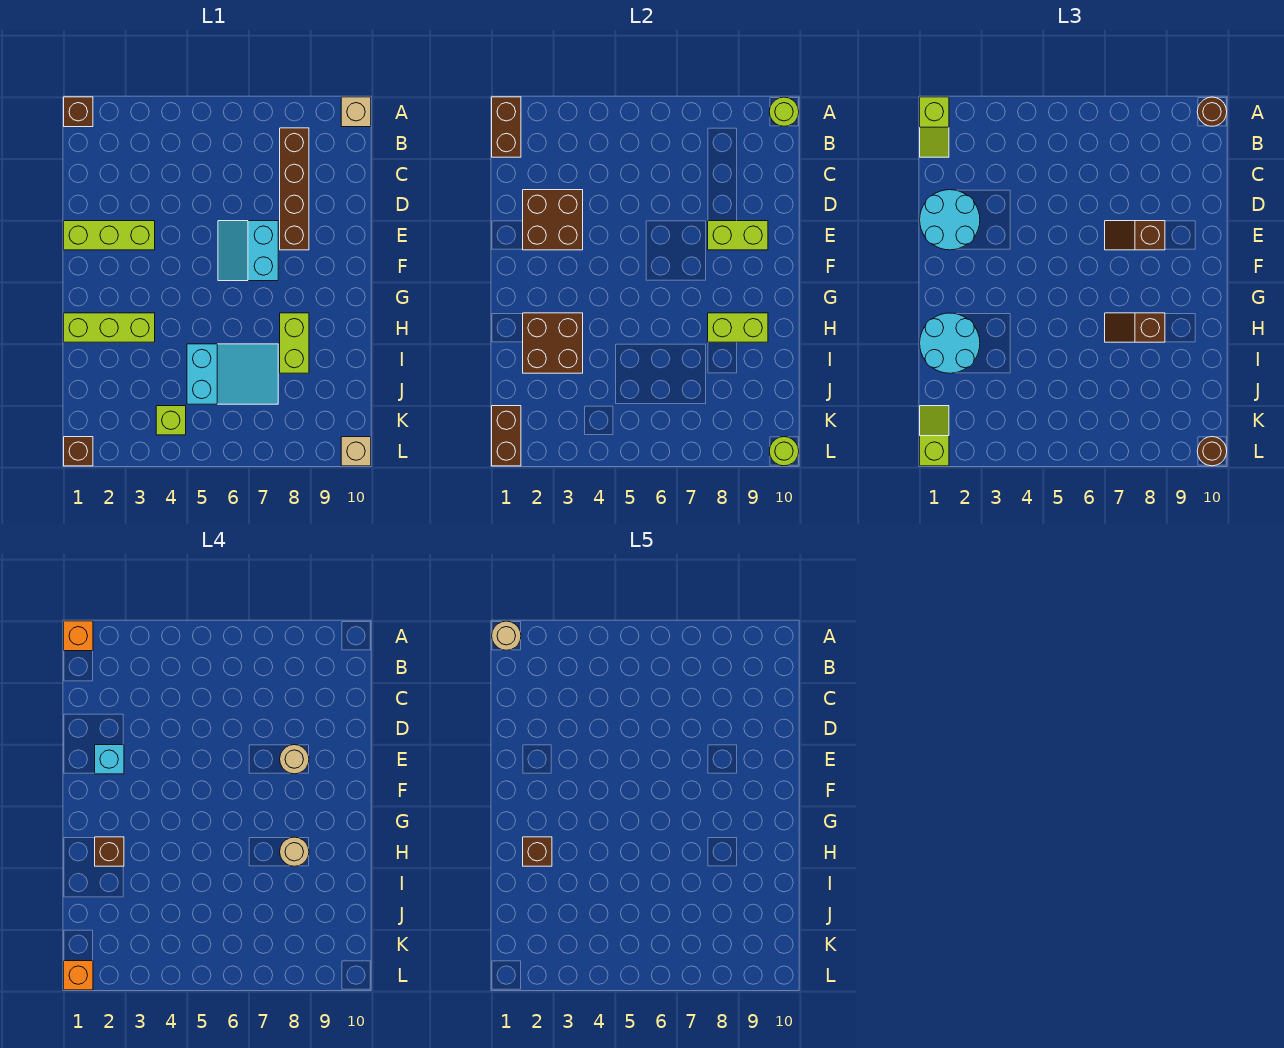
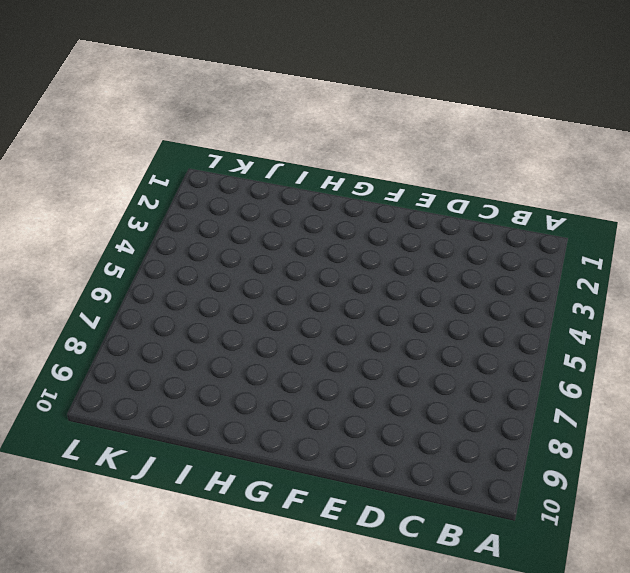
none -> brown brick A1 level 1
none -> tan brick A10 level 1
none -> brown brick B8:E8 level 1
none -> lime brick E1:E3 level 1

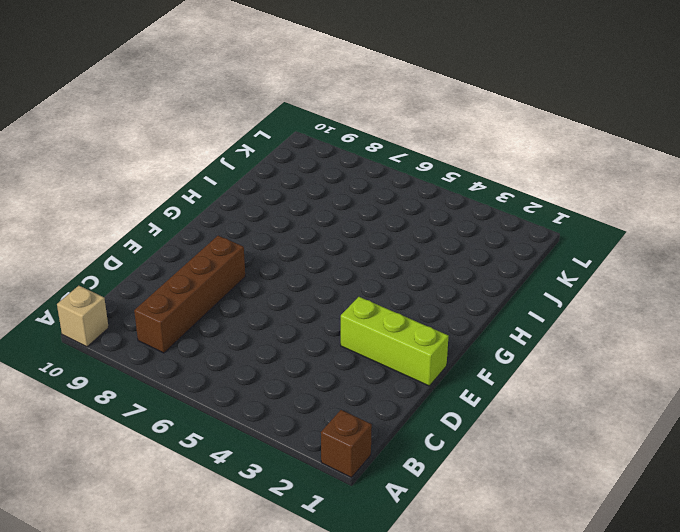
none -> cyan slope E6:F7 level 1 top 7
none -> lime brick H1:H3 level 1
none -> lime brick H8:I8 level 1
none -> cyan slope I5:J7 level 1 top 5

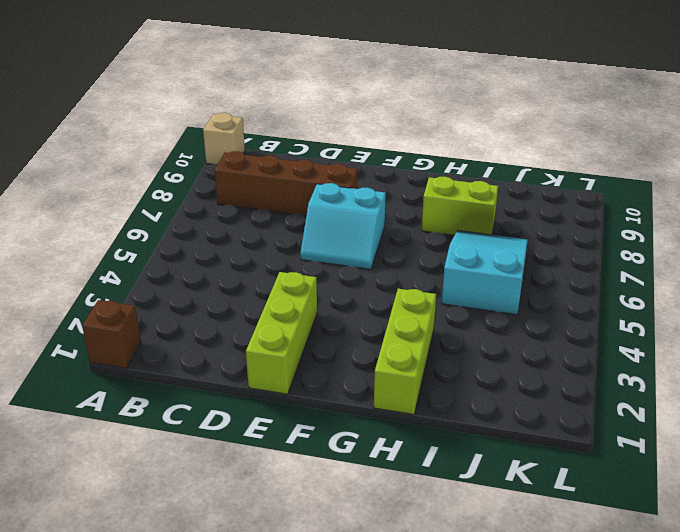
none -> lime brick K4 level 1
none -> brown brick L1 level 1
none -> tan brick L10 level 1
none -> brown brick A1:B1 level 2

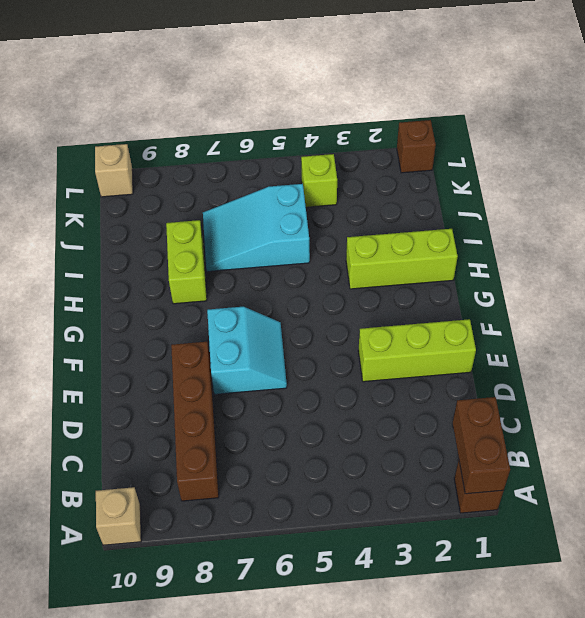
none -> lime round brick A10 level 2
none -> brown brick D2:E3 level 2
none -> lime brick E8:E9 level 2
none -> brown brick H2:I3 level 2

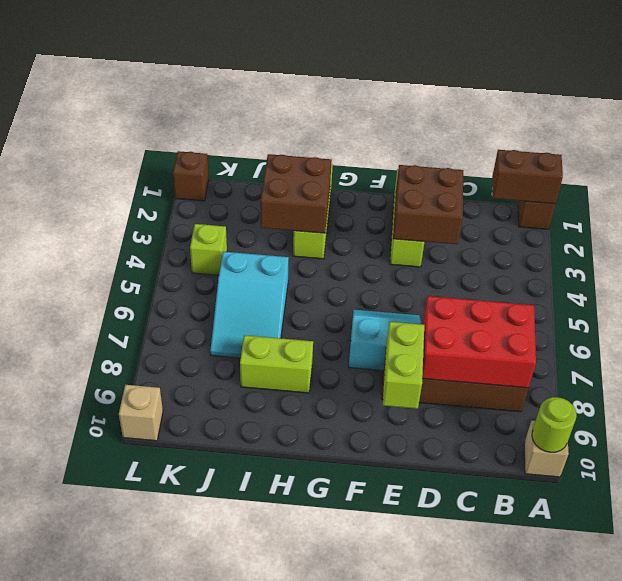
red brick B7:D8 level 2 -> none
none -> lime brick H8:H9 level 2
none -> brown brick K1:L1 level 2
none -> lime round brick L10 level 2
none -> lime slope A1:B1 level 3 top A

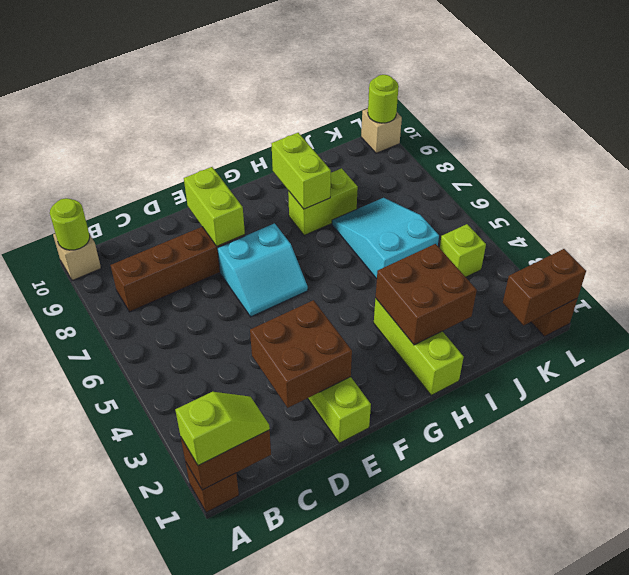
none -> brown round brick A10 level 3
none -> cyan round brick D1:E2 level 3
none -> brown slope E7:E8 level 3 top 8
none -> cyan round brick H1:I2 level 3

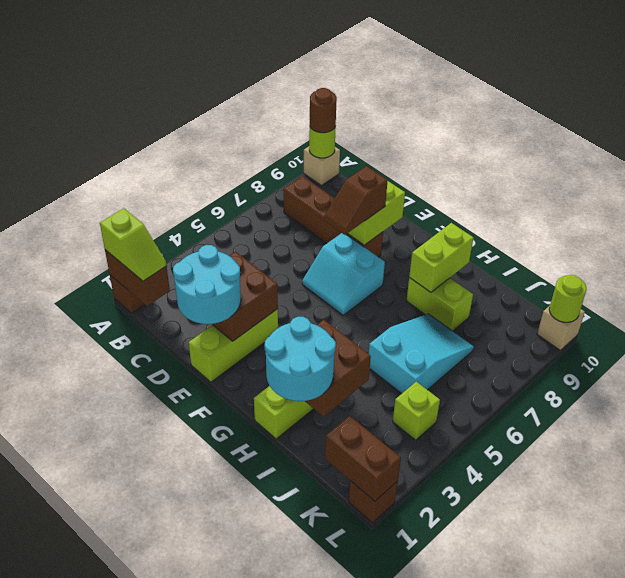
none -> brown slope H7:H8 level 3 top 8
none -> lime slope K1:L1 level 3 top L
none -> brown round brick L10 level 3
none -> orange brick A1 level 4

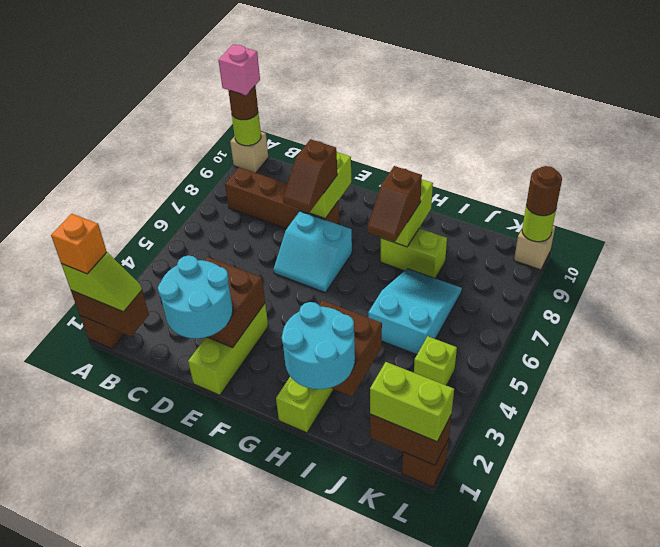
pink brick A10 level 4 -> none
lime brick K1:L1 level 3 -> lime slope K1:L1 level 3 top L
none -> cyan brick E2 level 4
none -> tan round brick E8 level 4
none -> brown brick H2 level 4
none -> tan round brick H8 level 4

